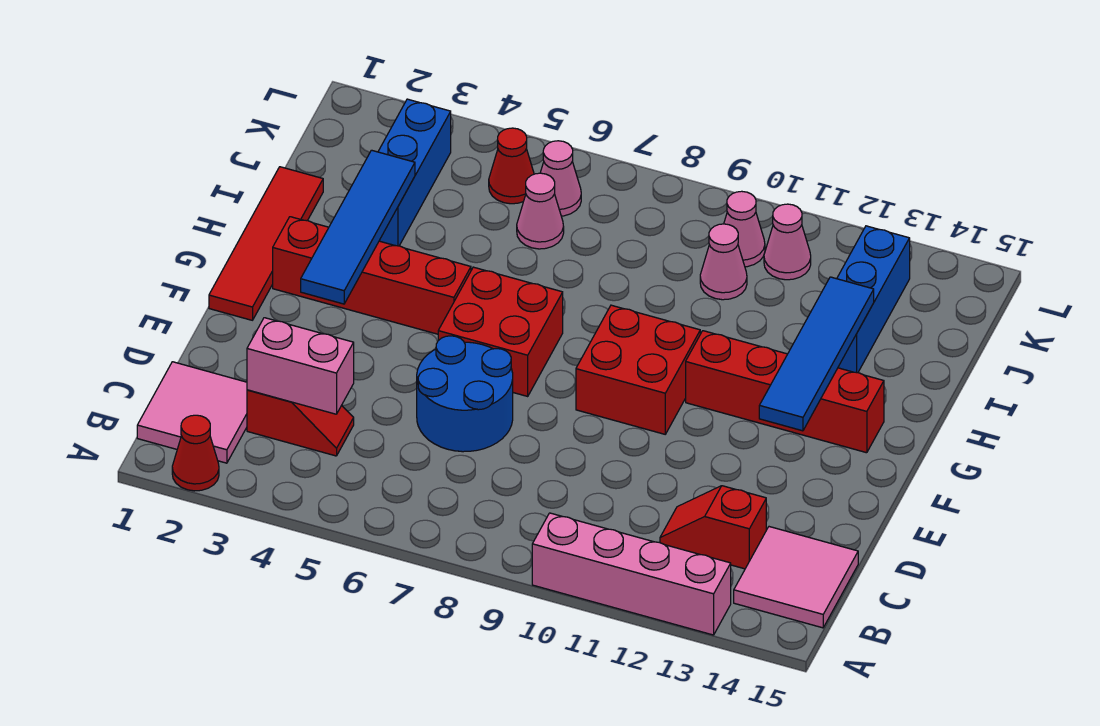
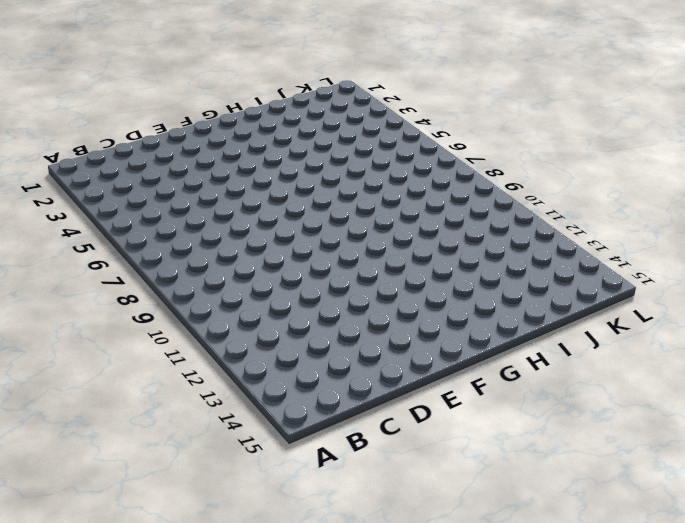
none -> red cone A2 level 1
none -> pink brick A10:A13 level 1
none -> pink tile B1:C2 level 1

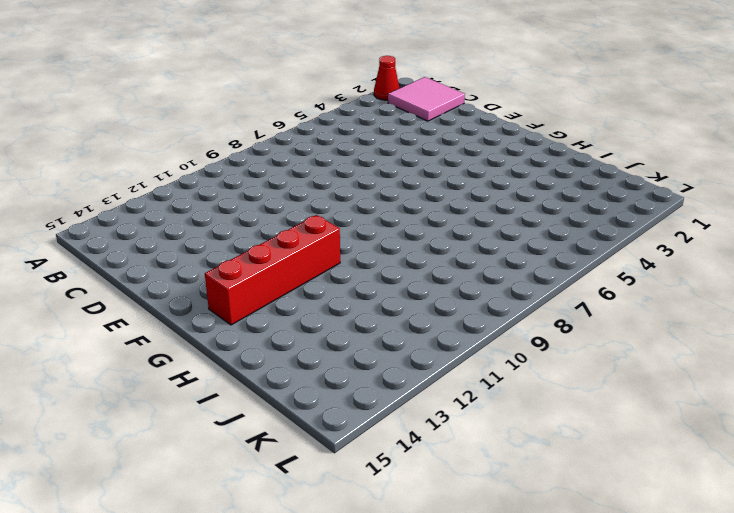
none -> pink brick A10:A13 level 1
none -> pink tile B14:C15 level 1
none -> red slope C3:C4 level 1 top 3

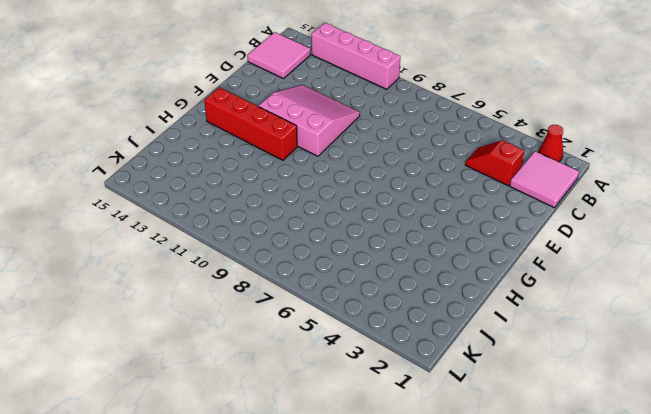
pink slope D10:F12 level 1 top F -> red brick F9:G10 level 1
none -> red slope C12:C13 level 1 top 13
none -> blue round brick D6:E7 level 1
none -> red tile F1:I1 level 1

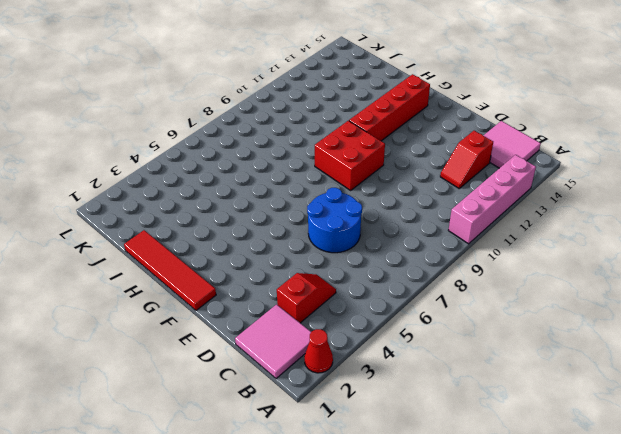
none -> red brick F6:G7 level 1
none -> red brick G2:G5 level 1
none -> blue brick I3:K3 level 1

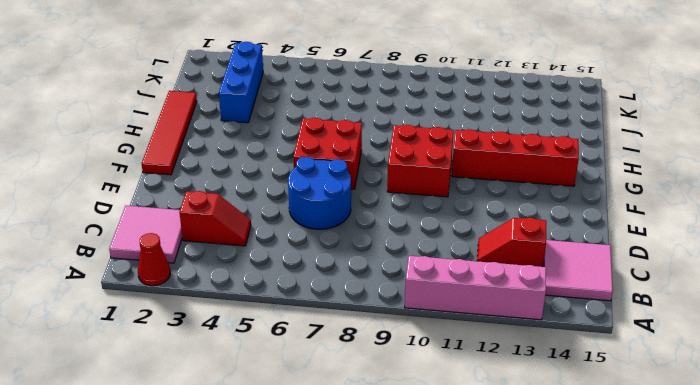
none -> red brick G2:G5 level 1
none -> blue brick I13:K13 level 1
none -> pink cone J6 level 1

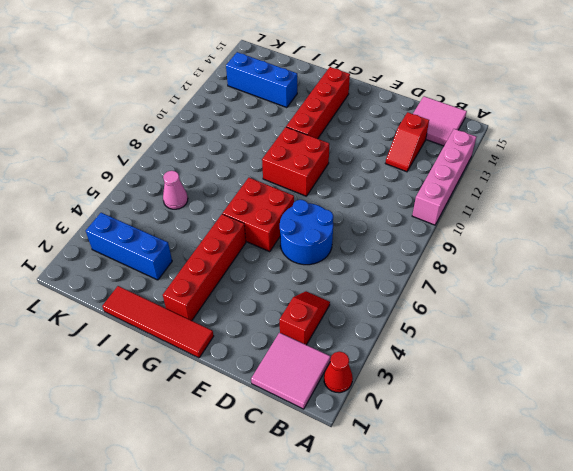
none -> pink cone J10 level 1
none -> red cone K5 level 1
none -> pink cone K6 level 1

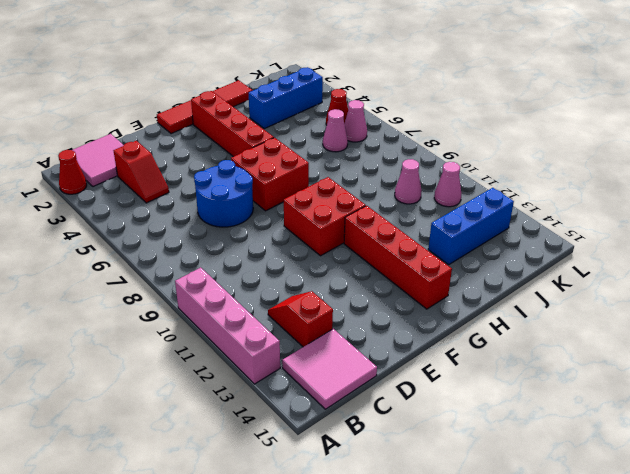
none -> pink cone K10 level 1
none -> pink brick C3:C4 level 2
none -> blue tile F3:I3 level 2

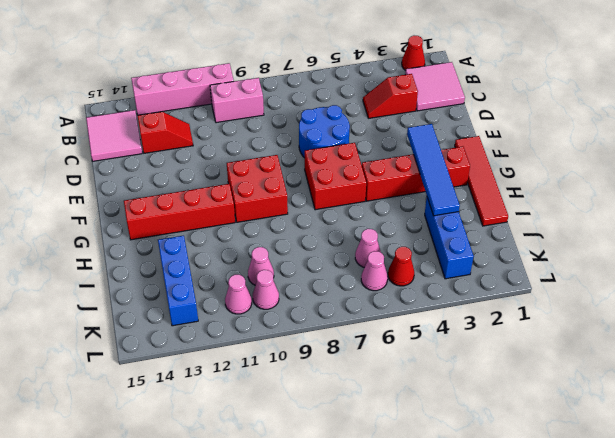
pink brick B9:B10 level 1 -> pink brick C3:C4 level 2
none -> blue tile F13:I13 level 2

